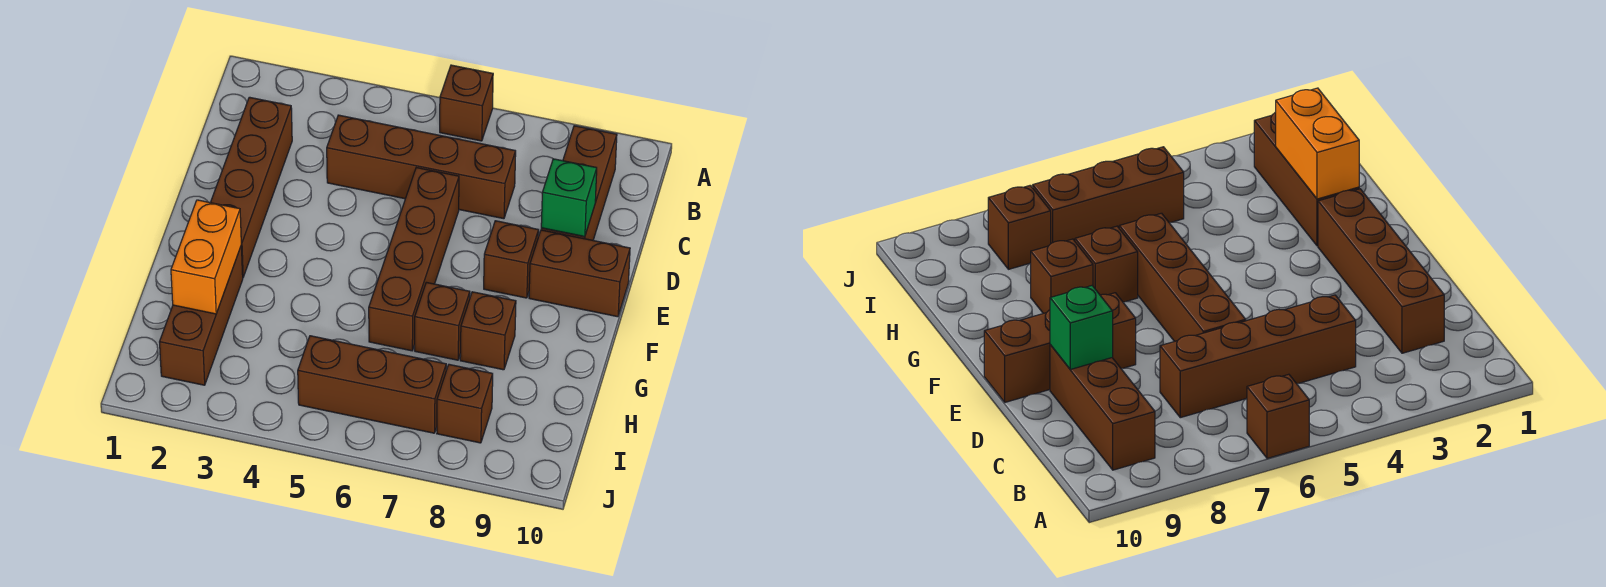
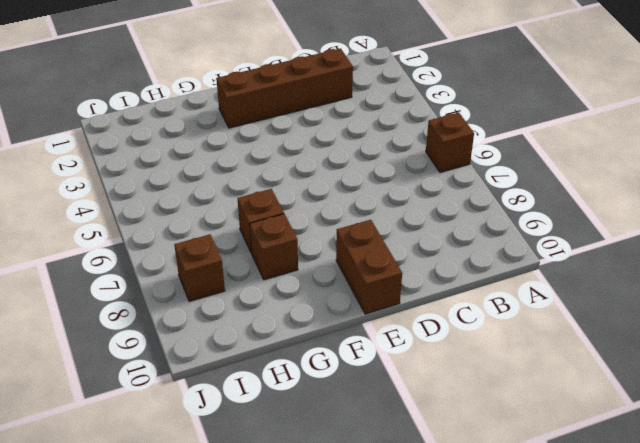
none -> brown brick B9:D9 level 1
none -> brown brick C4:C7 level 1
none -> brown brick D6:G6 level 1

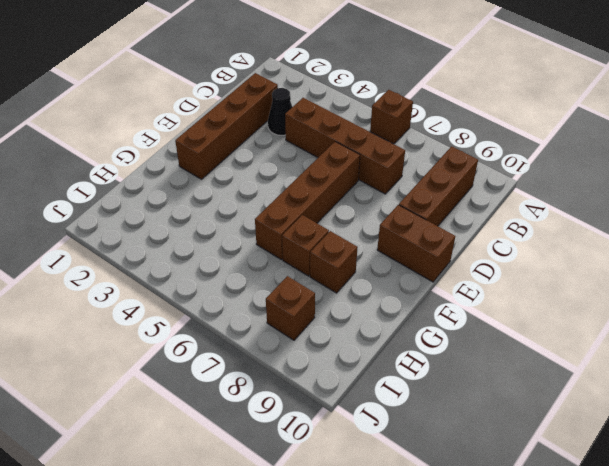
black cone C3 level 1 -> none
none -> brown brick E8 level 1
none -> brown brick G2:I2 level 1
none -> brown brick I5:I7 level 1

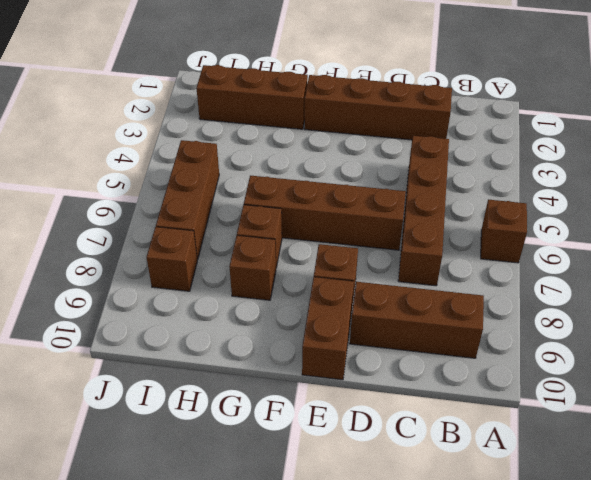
none -> green brick D9 level 2
none -> orange brick G2:H2 level 2

